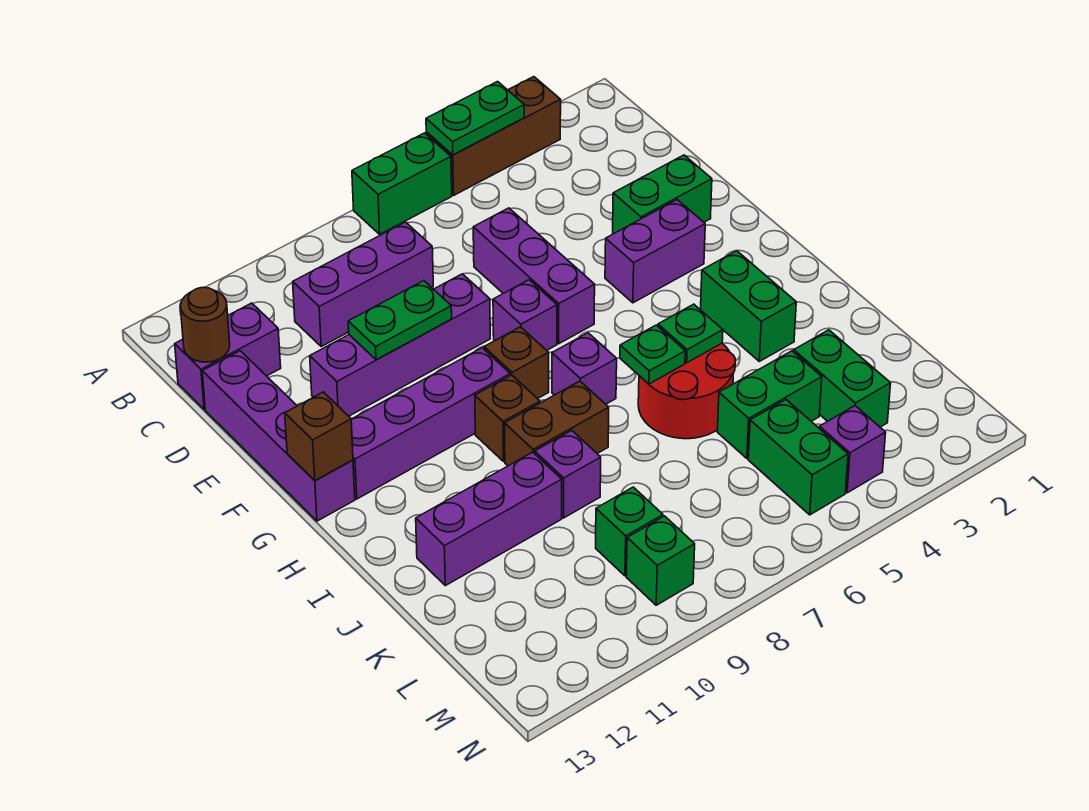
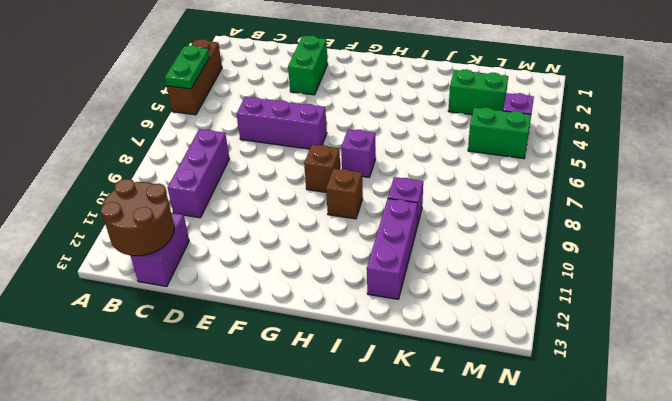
brown round brick B12:C13 level 2 -> brown round brick C13 level 2
none -> green brick A6:A7 level 1
none -> purple brick D13:G13 level 1
none -> purple brick E8:E11 level 1
none -> purple brick F3:F4 level 1

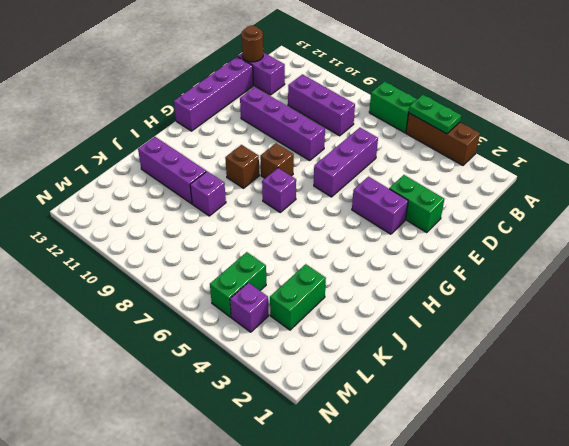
none -> purple brick F7 level 1
none -> purple brick G9:G12 level 1
none -> green brick H3:I3 level 1
none -> red round brick I5:J6 level 1

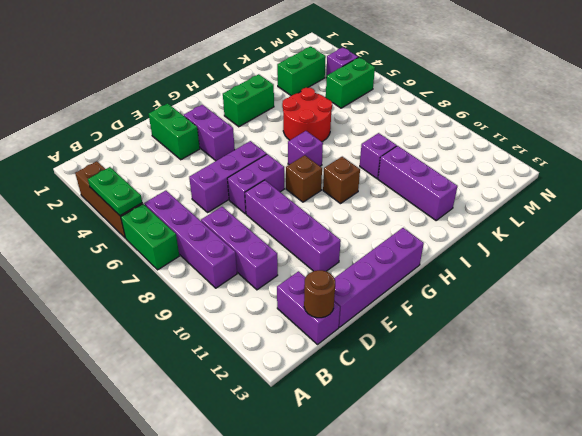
purple brick B6:B9 level 1 -> purple brick G9:G12 level 1
purple brick E7:F7 level 1 -> purple brick F7 level 1
none -> brown brick I8:I9 level 1
none -> green brick K4:K5 level 1
none -> green brick L9 level 1
none -> green brick M9 level 1

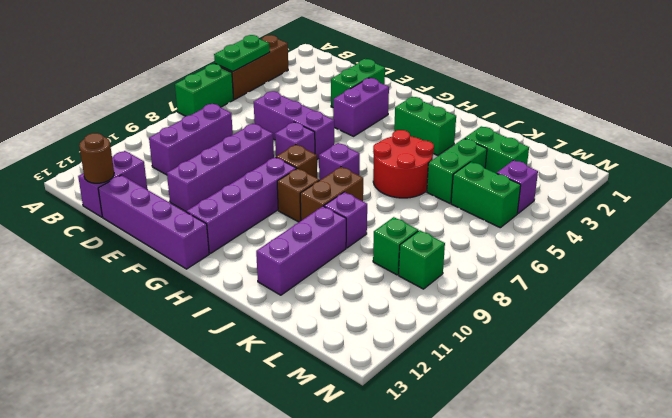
none -> green plate E9:E10 level 2
none -> brown brick G13 level 2
none -> green plate I5 level 2
none -> green plate I6 level 2

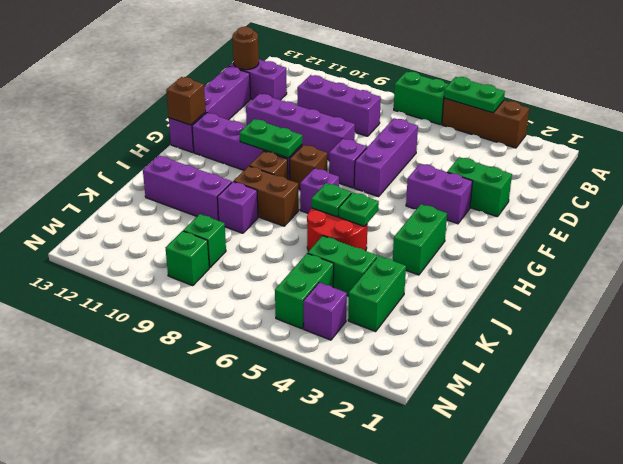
green plate G9:G10 level 2 -> green plate E9:E10 level 2

